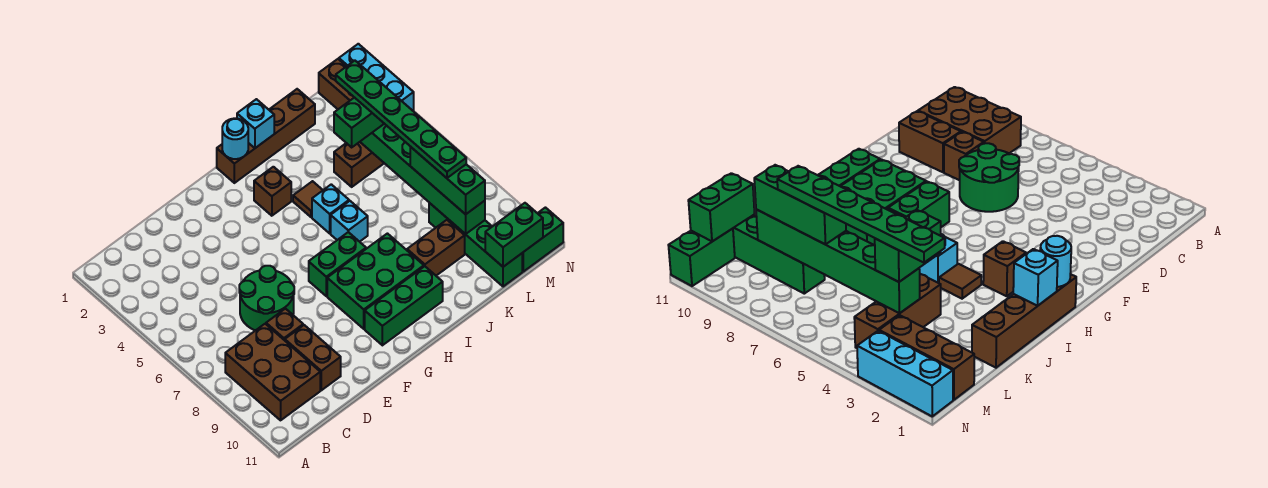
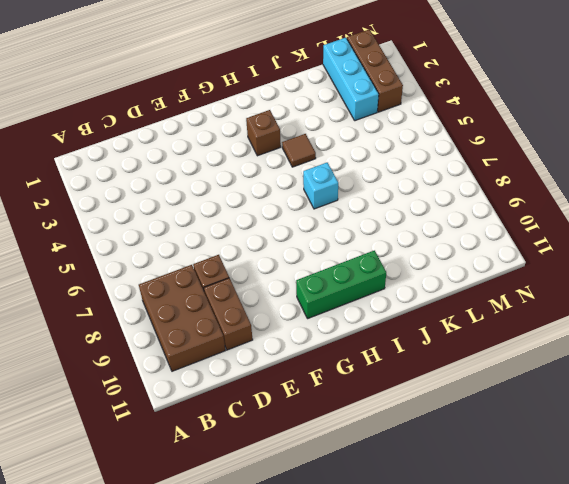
cyan brick L1:L3 level 1 -> cyan brick N1:N3 level 1
none -> green round brick D6:E7 level 1
none -> green brick G7:H7 level 1
none -> green brick G8:I9 level 1

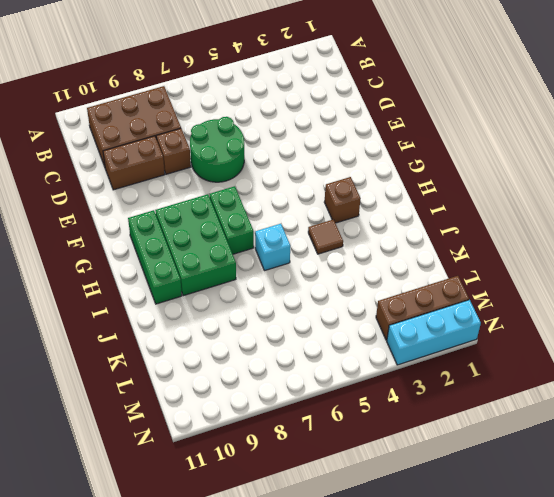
none -> brown brick H1:K1 level 1
none -> cyan brick I5 level 1
none -> brown brick J9:K9 level 1

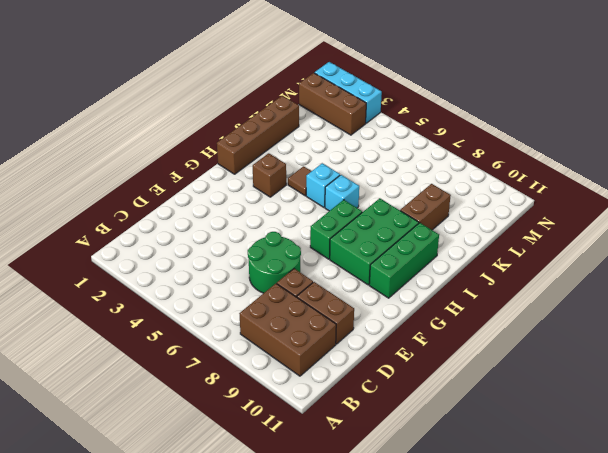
none -> brown brick K4:M4 level 1
none -> green brick L8:L11 level 1
none -> green brick M11:N11 level 1

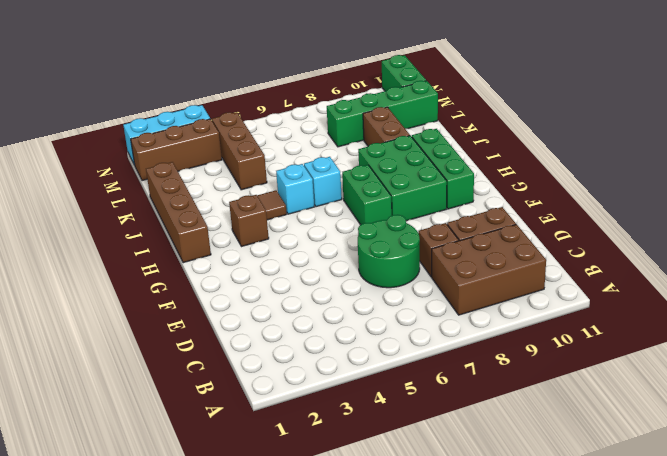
none -> cyan round brick H1 level 2
none -> cyan brick I1 level 2
none -> green brick L4:L9 level 2

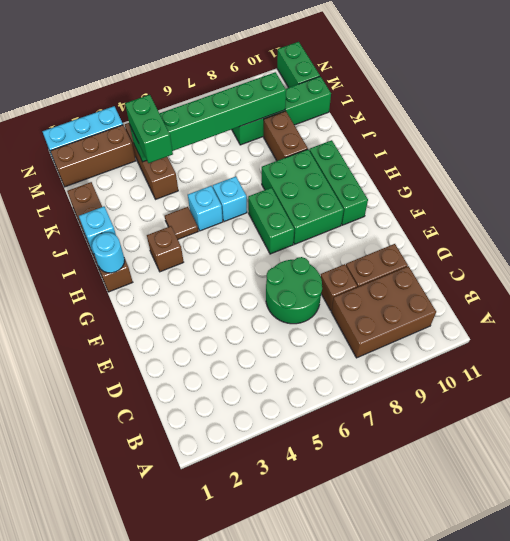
none -> green brick L11:M11 level 2
none -> green brick L7:L9 level 3
none -> green plate L3:L8 level 4

